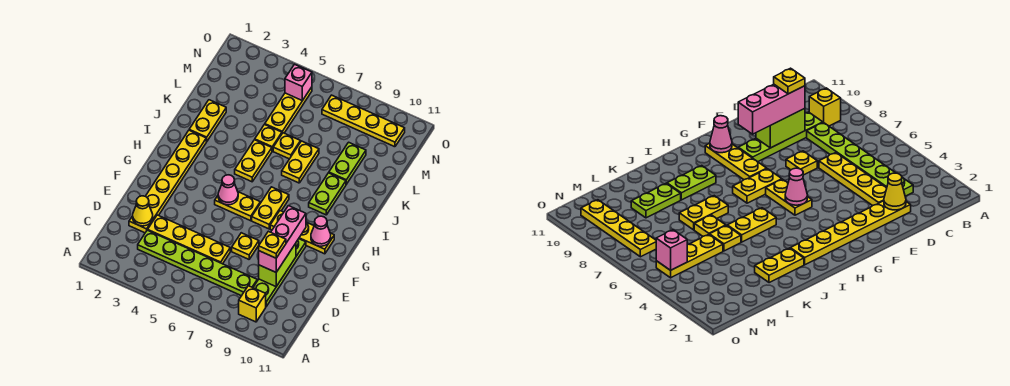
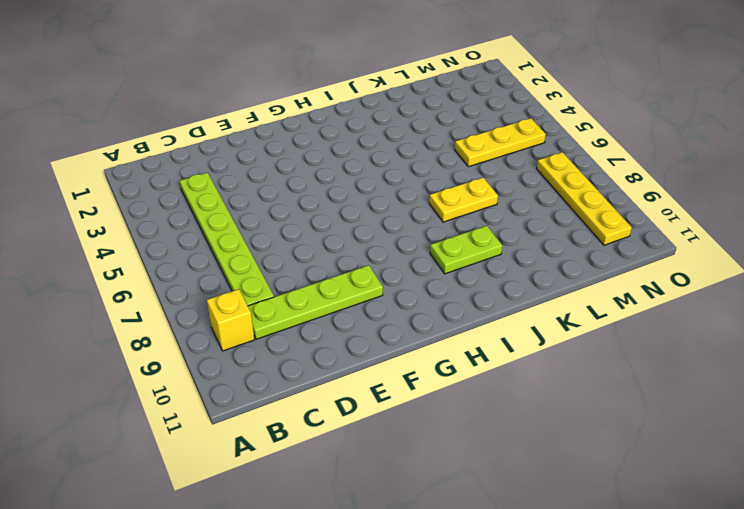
none -> yellow plate D2:I2 level 1
none -> yellow plate D3:D6 level 1
none -> yellow plate E7 level 1

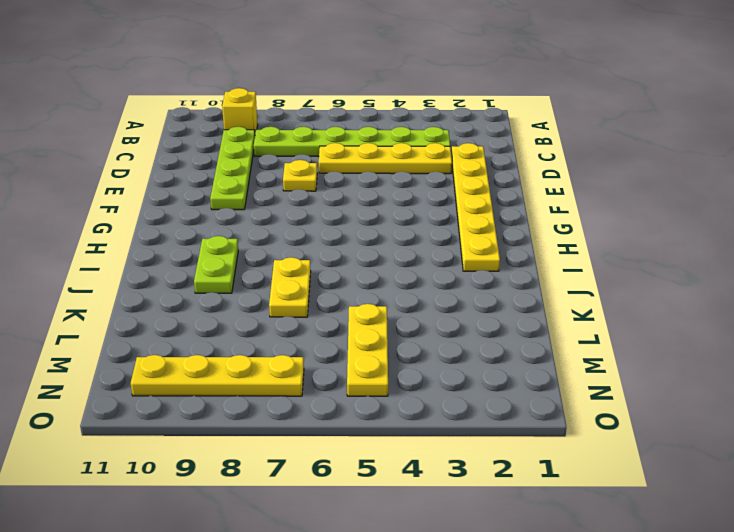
none -> yellow plate G5:G6 level 1
none -> yellow plate G7:H7 level 1
none -> yellow plate G8:G10 level 1

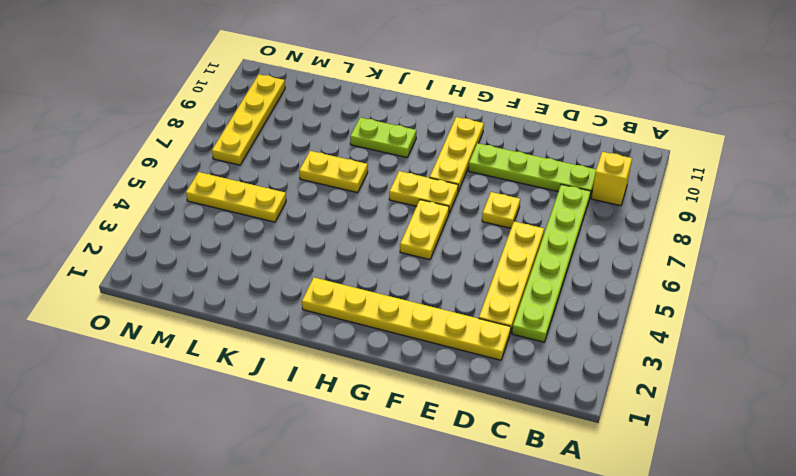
none -> yellow plate I5:J5 level 1
none -> yellow plate J2:K2 level 1
none -> yellow plate K5 level 1

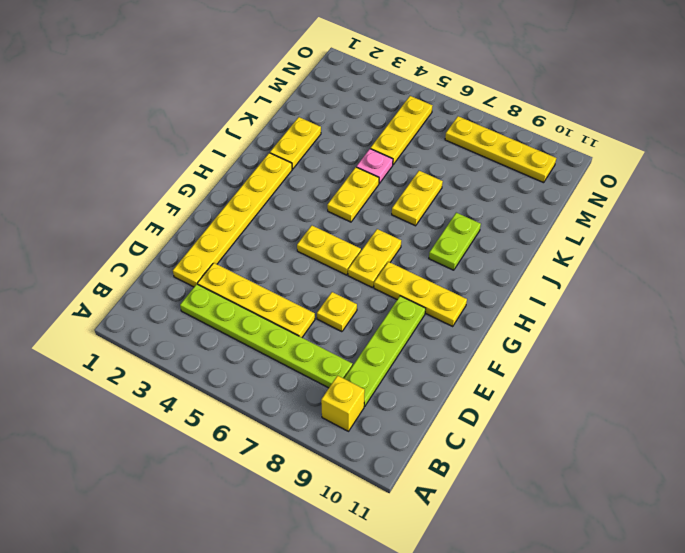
pink plate K5 level 1 -> yellow plate K5 level 1
none -> yellow plate K6 level 1
none -> lime plate K9:L9 level 1
none -> yellow cone D2 level 2

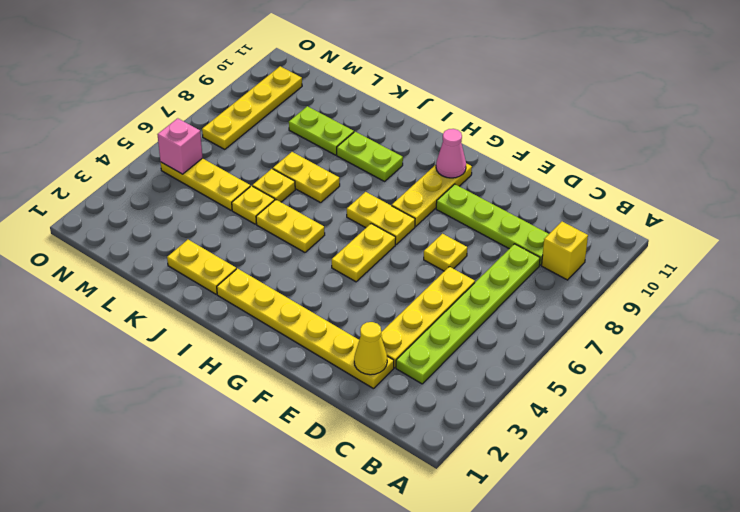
none -> lime brick D9:E9 level 2
none -> pink cone G5 level 2
none -> pink brick D9:F9 level 3

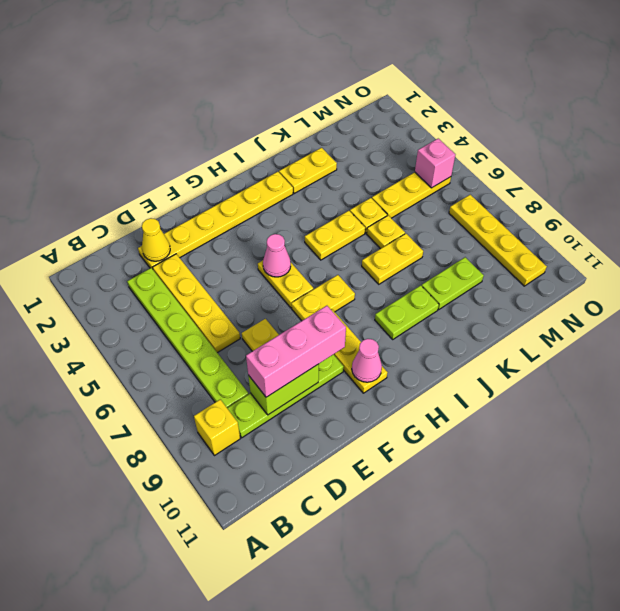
none -> yellow plate D9 level 4

